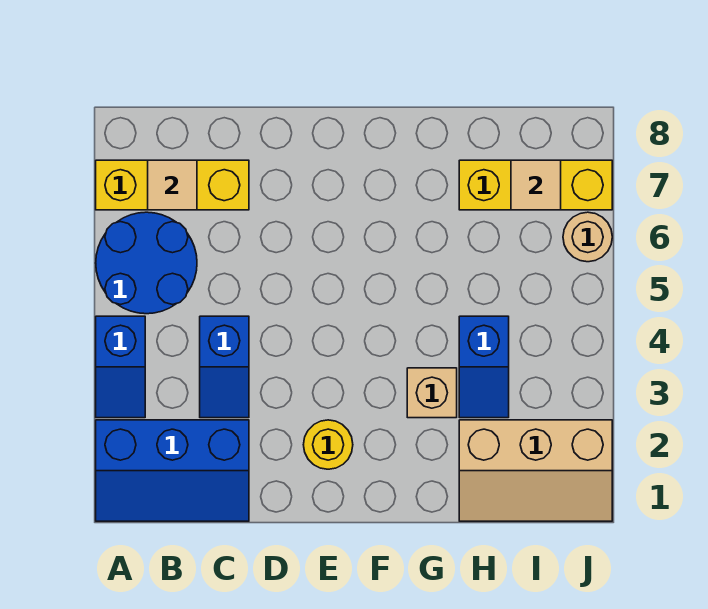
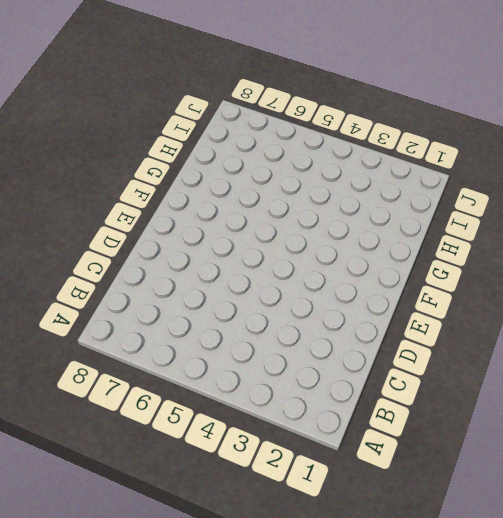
none -> blue slope A1:C2 level 1 top 2
none -> blue slope A3:A4 level 1 top 4
none -> blue round brick A5:B6 level 1

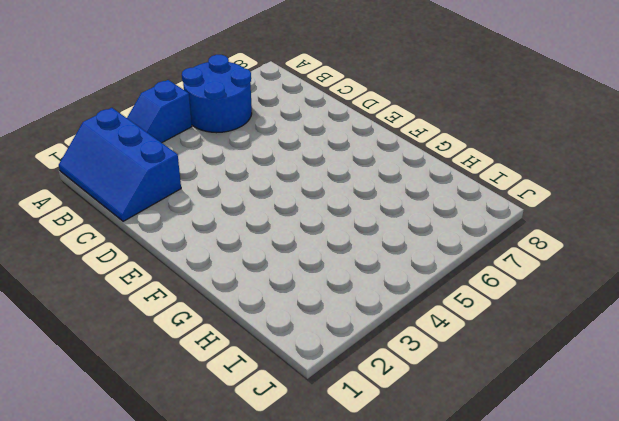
none -> yellow brick A7:C7 level 1
none -> blue slope C3:C4 level 1 top 4
none -> yellow round brick E2 level 1

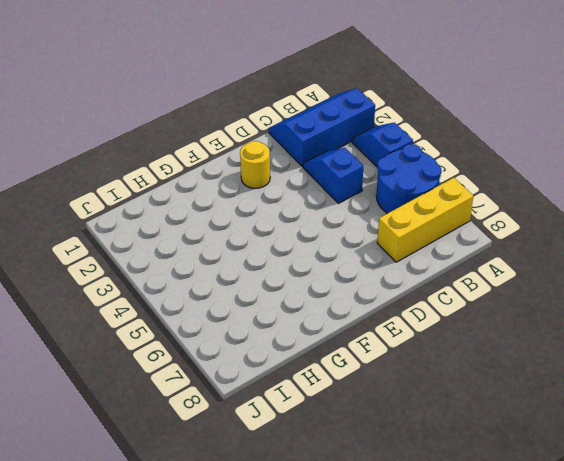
none -> tan brick G3 level 1
none -> tan slope H1:J2 level 1 top 2
none -> blue slope H3:H4 level 1 top 4

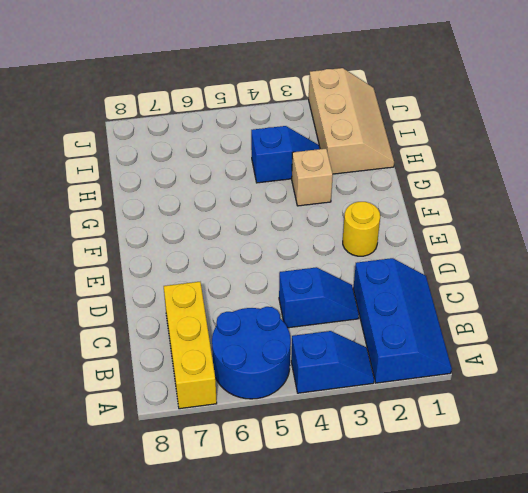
none -> yellow brick H7:J7 level 1
none -> tan round brick J6 level 1
none -> tan tile B7 level 2

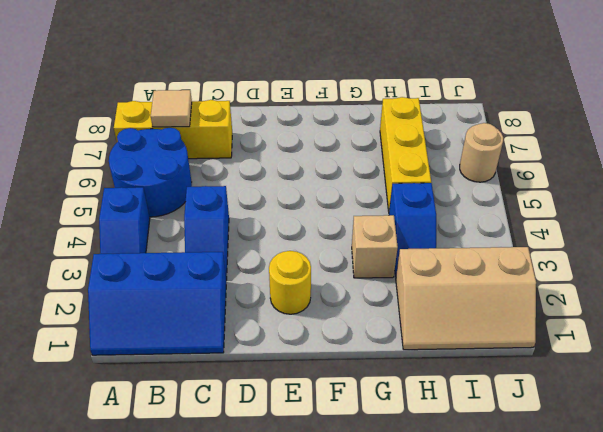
yellow brick H5:H7 level 1 -> yellow brick H7:J7 level 1
none -> tan tile I7 level 2

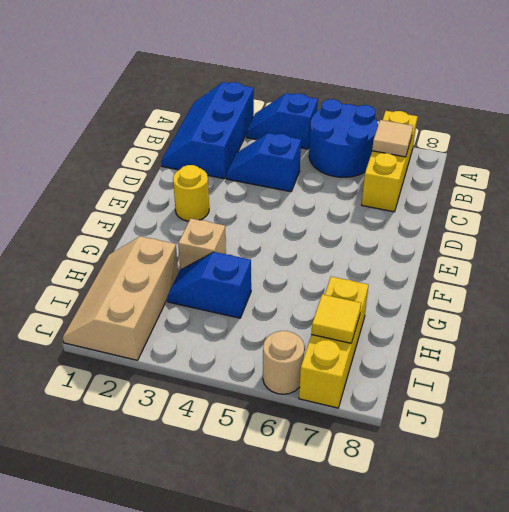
yellow tile I7 level 2 -> tan tile I7 level 2

